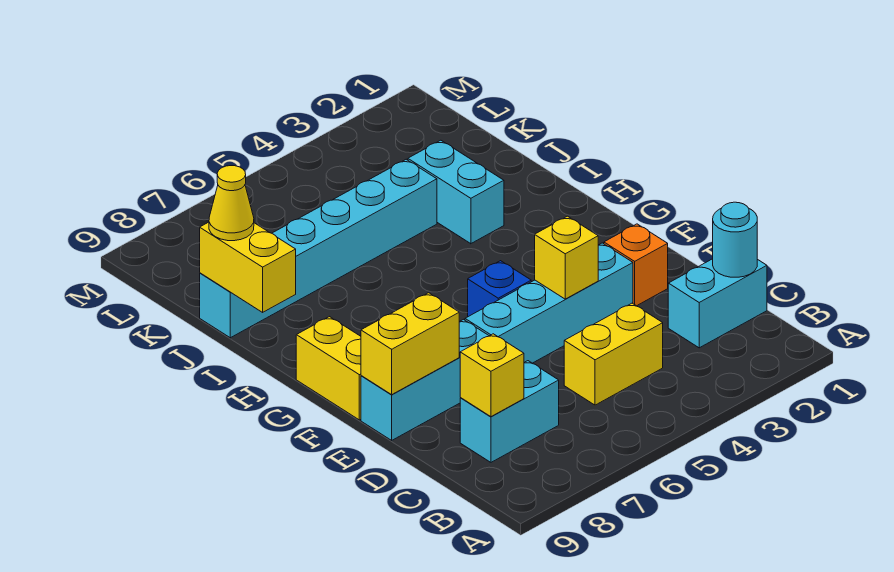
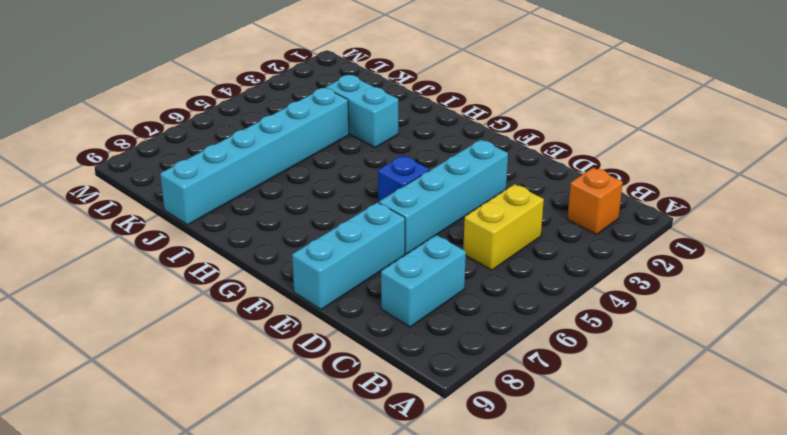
orange brick B2 level 1 -> orange brick E2 level 1
none -> cyan brick C1:C2 level 1
none -> yellow brick F9:G9 level 1
none -> cyan round brick C1 level 2

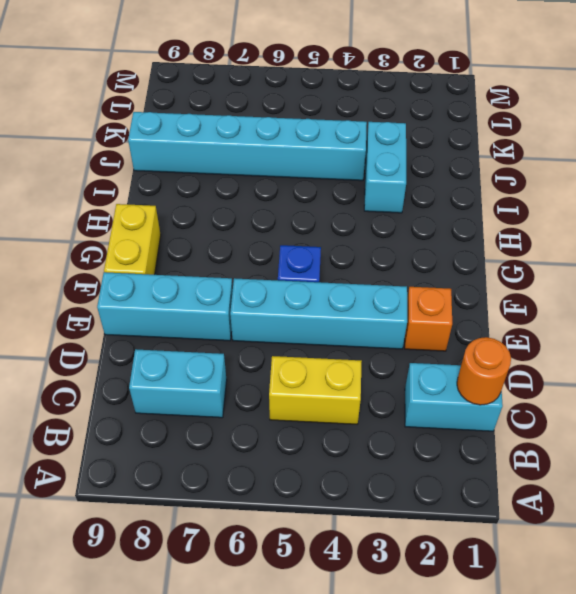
orange round brick C1 level 2 -> cyan round brick C1 level 2
none -> yellow brick C8 level 2
none -> yellow brick E4 level 2
none -> yellow brick E8:E9 level 2

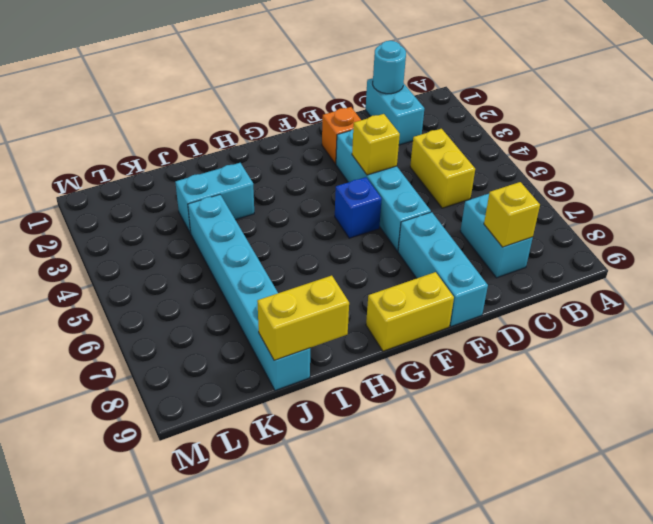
none -> yellow brick E8:E9 level 2
none -> yellow cone J9 level 3

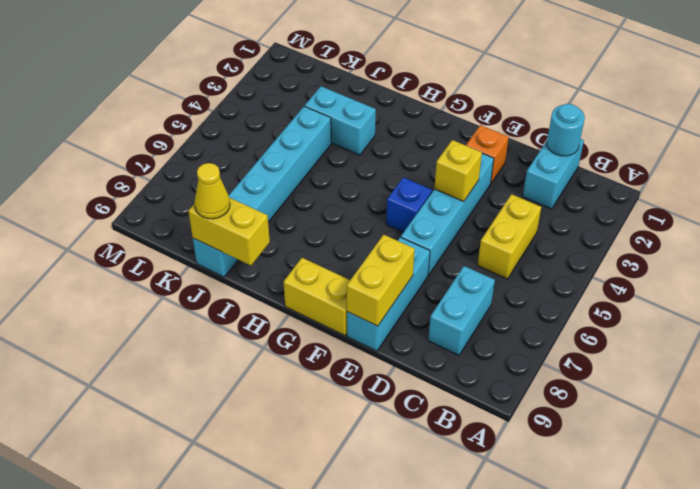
none -> yellow brick C8 level 2

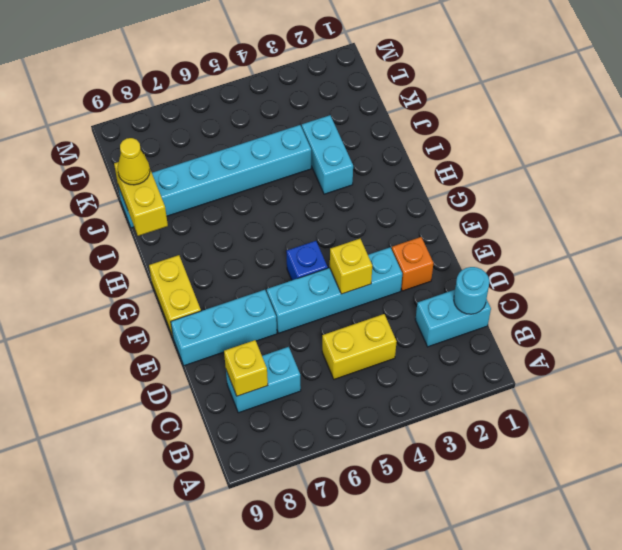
none -> yellow brick E8:E9 level 2

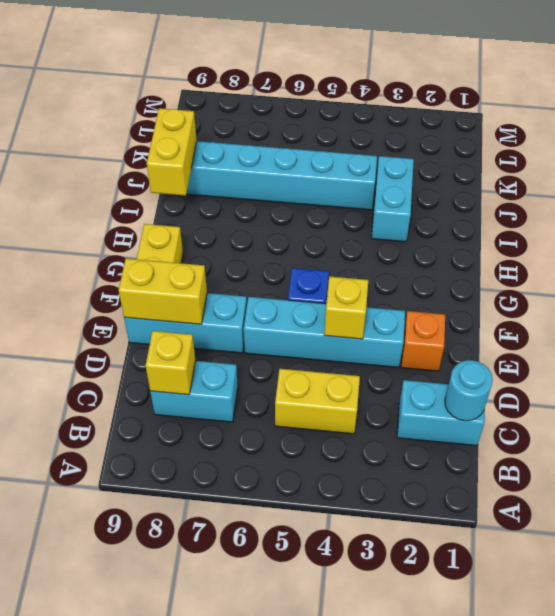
none -> yellow cone J9 level 3

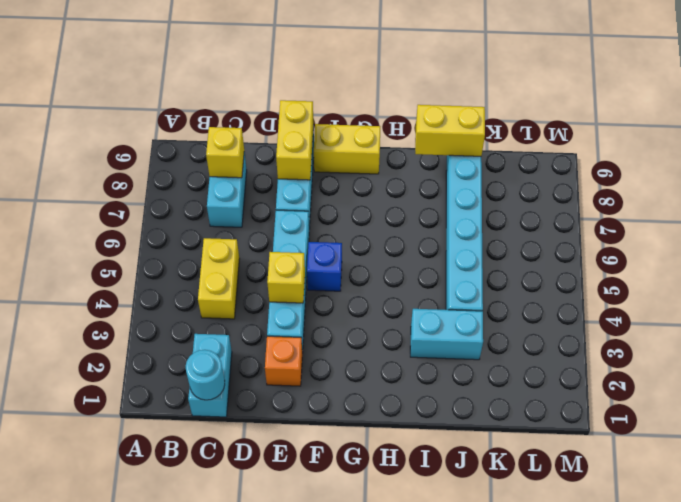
none -> yellow cone J9 level 3

